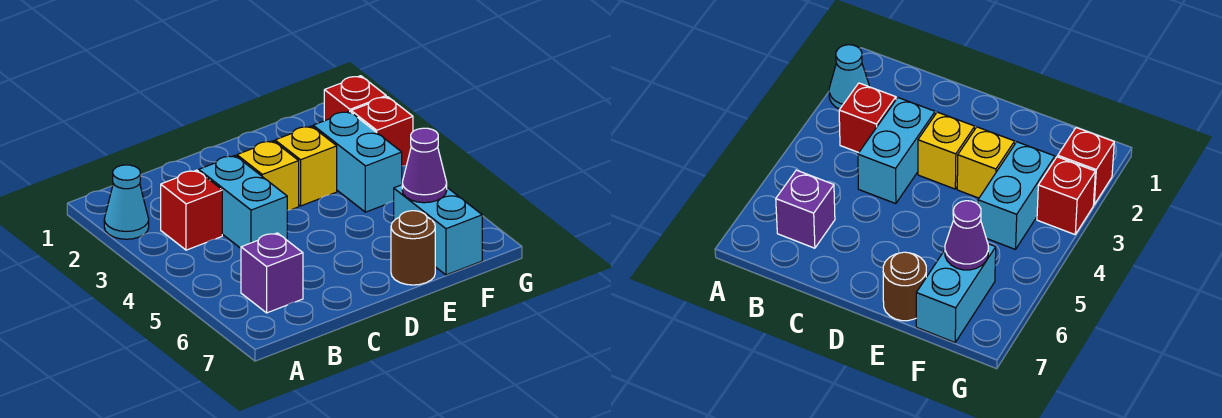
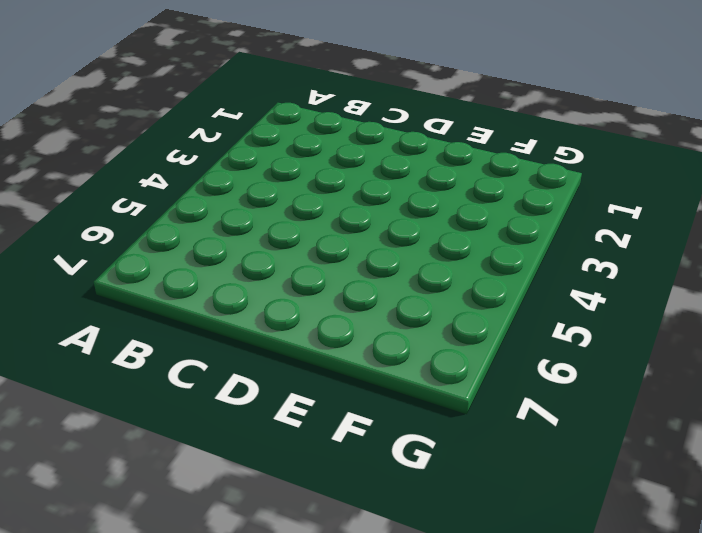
none -> cyan cone A2 level 1
none -> red brick B3 level 1
none -> purple brick B6 level 1

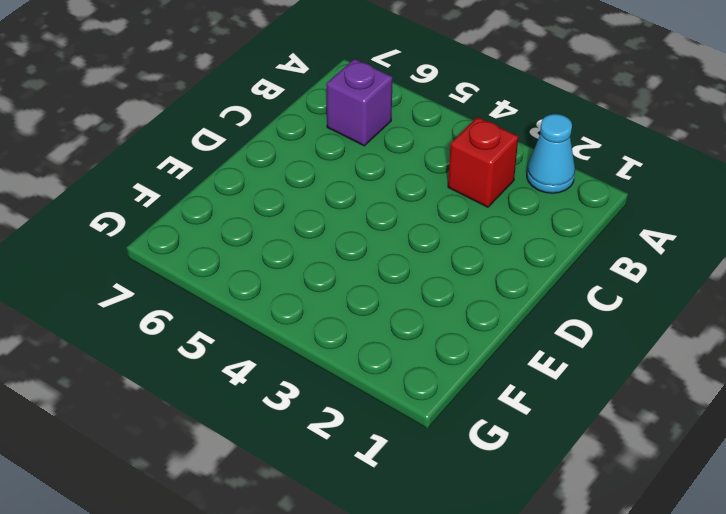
none -> cyan brick C3:C4 level 1
none -> yellow brick D3 level 1
none -> yellow brick E3 level 1

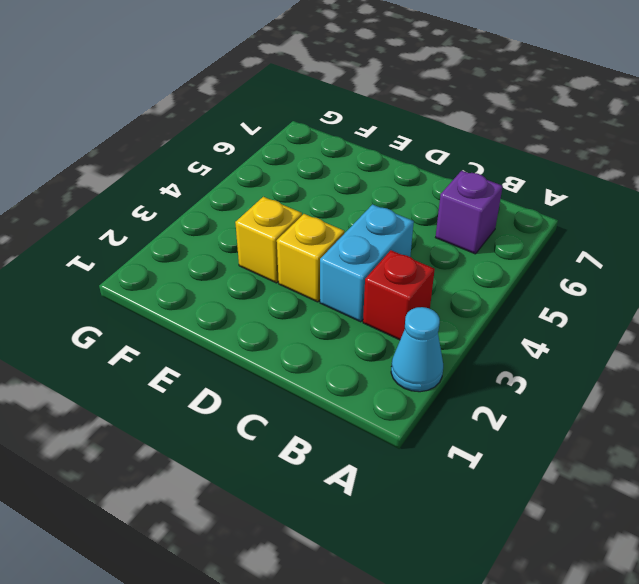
none -> brown round brick E7 level 1
none -> cyan brick F3:F4 level 1
none -> cyan brick F6:F7 level 1

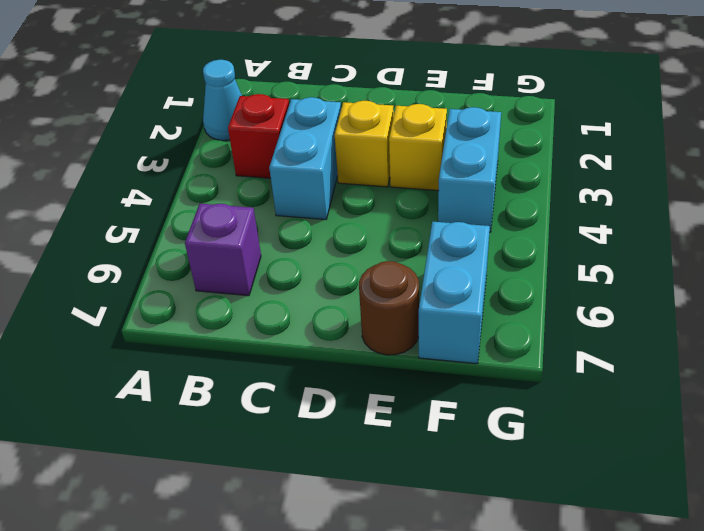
none -> red brick G2 level 1
none -> red brick G3 level 1
none -> purple cone F6 level 2

